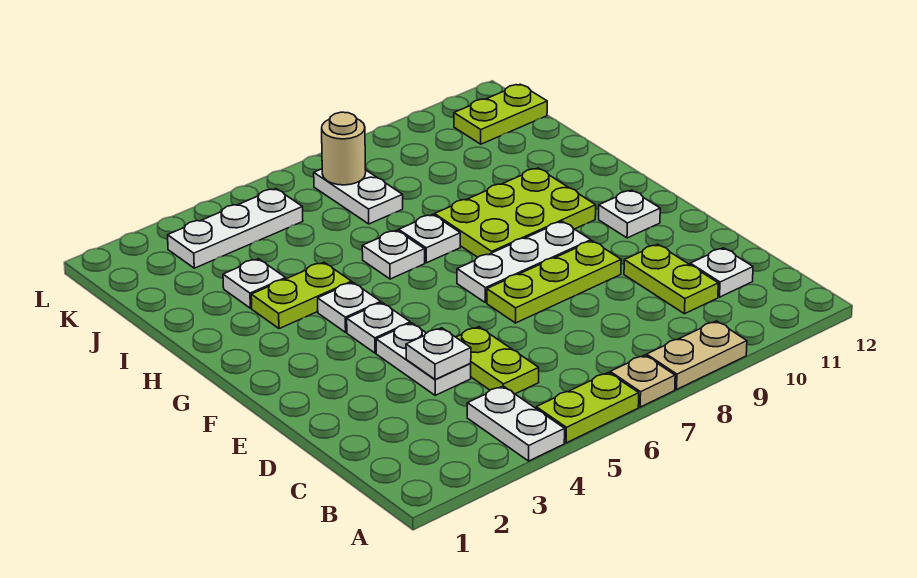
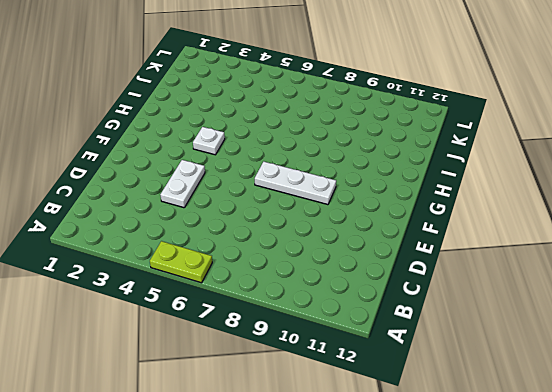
none -> white plate A4:B4 level 1
none -> tan plate A7 level 1
none -> tan plate A8:A9 level 1

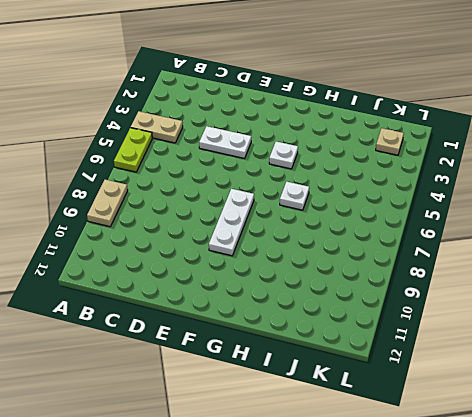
tan plate A4:B4 level 1 -> white plate A4:B4 level 1
tan plate K2 level 1 -> tan plate A7 level 1
none -> lime plate C5:D5 level 1
none -> lime plate C10:D10 level 1
none -> white plate C11 level 1

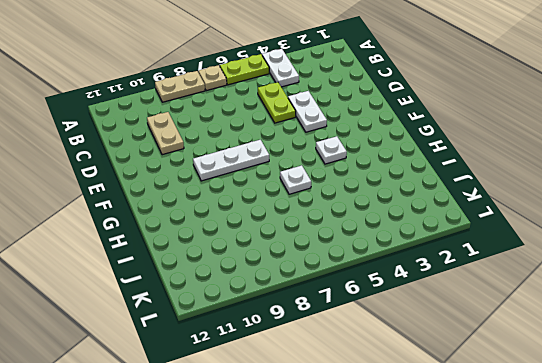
tan plate C10:D10 level 1 -> lime plate C10:D10 level 1
none -> white plate C11 level 1
none -> lime plate E7:E9 level 1
none -> white plate F4 level 1

